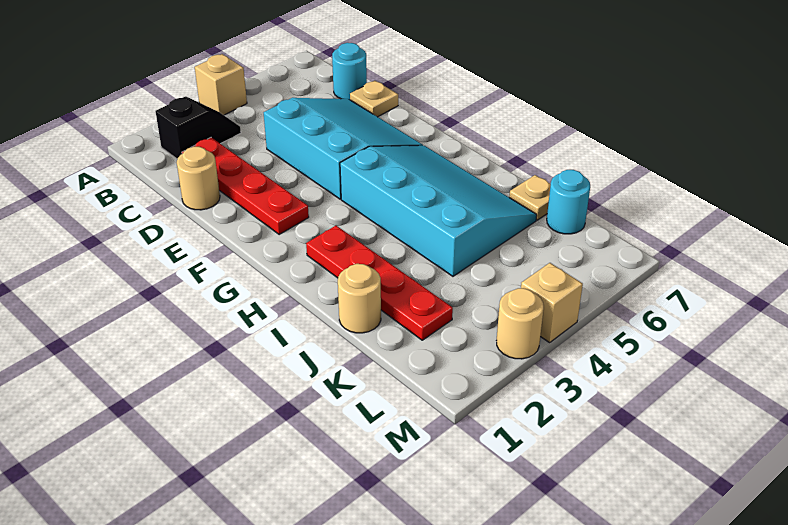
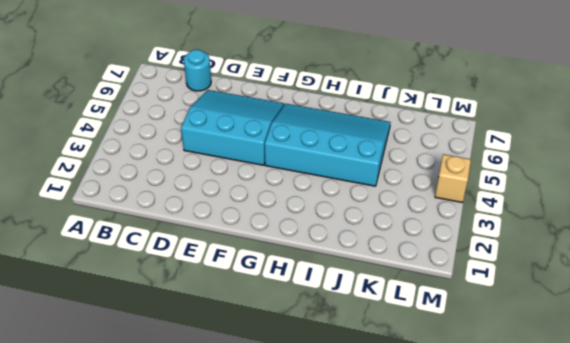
none -> tan brick A4 level 1
none -> black slope B2:B3 level 1 top 2
none -> red plate C2:F2 level 1

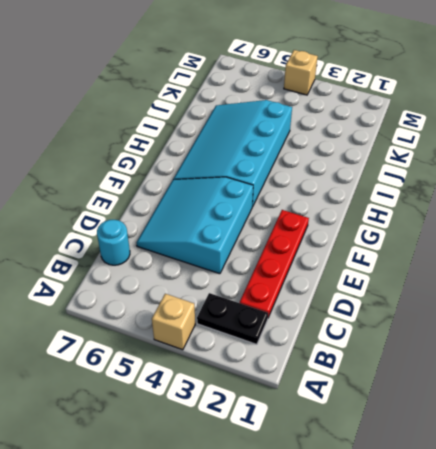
black plate B2:B3 level 1 -> black slope B2:B3 level 1 top 2
none -> tan round brick D1 level 1
none -> tan plate D7 level 1
none -> red plate H2:K2 level 1

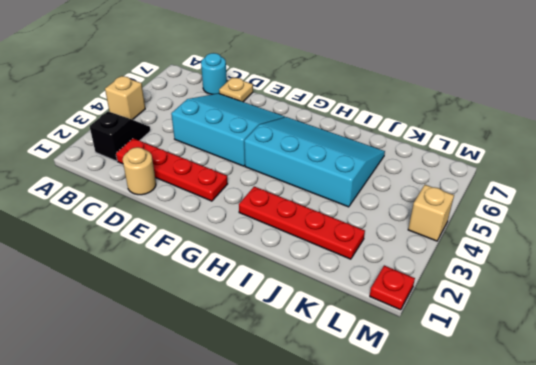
red plate M1 level 1 -> none
none -> tan round brick J1 level 1
none -> tan plate J7 level 1
none -> cyan round brick K7 level 1

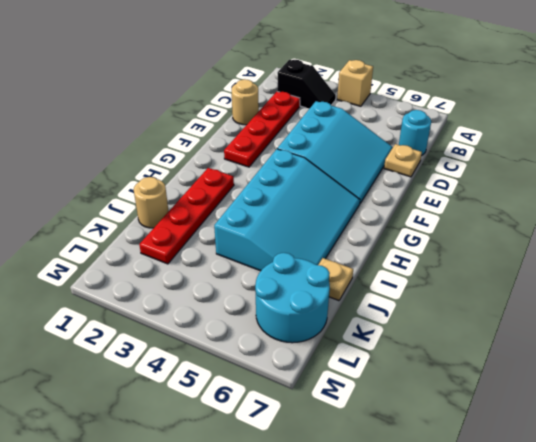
cyan round brick K6:L7 level 1 -> cyan round brick K7 level 1
none -> tan round brick M3 level 1
none -> tan brick M4 level 1

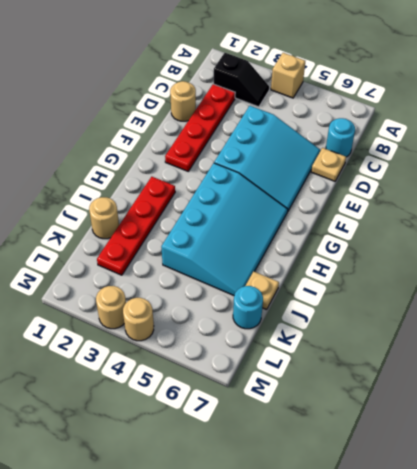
tan round brick M4 level 1 -> tan brick M4 level 1

